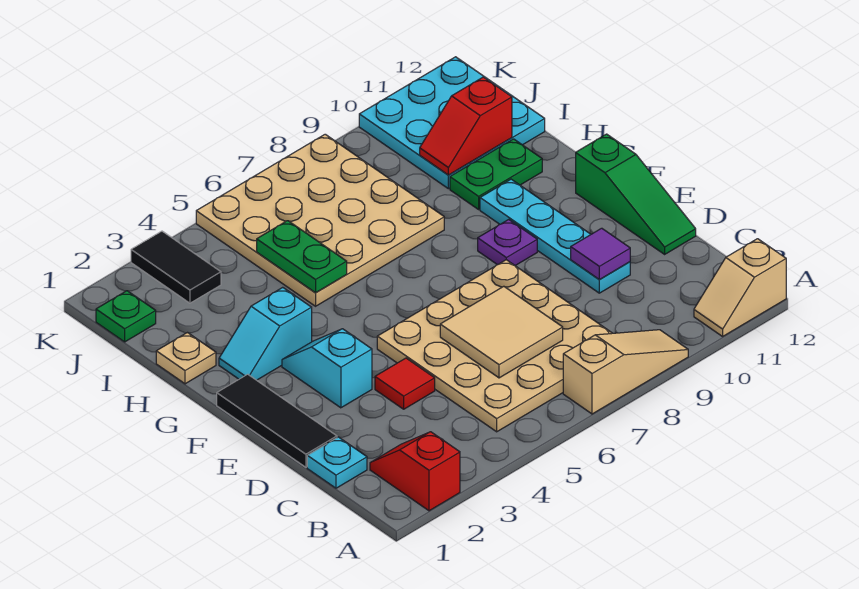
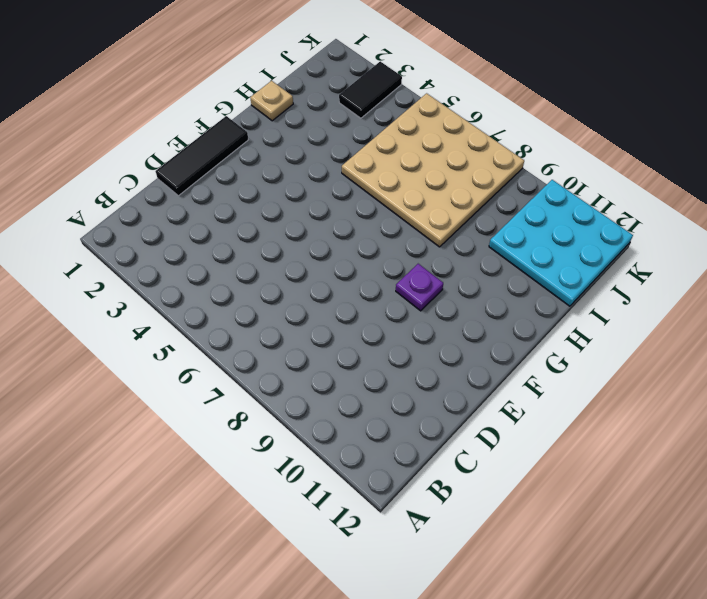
none -> red slope A2:B2 level 1 top A
none -> tan slope A7:A9 level 1 top 7
none -> tan slope A11:A12 level 1 top 12

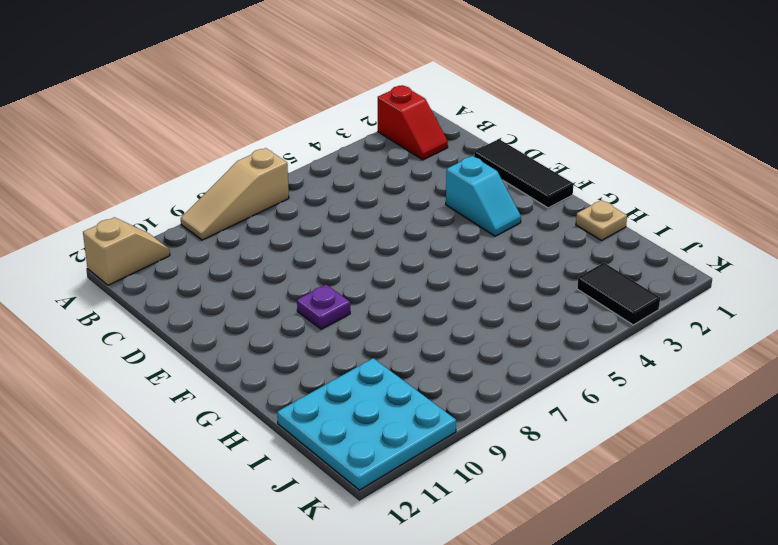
none -> tan plate B5:E8 level 1
none -> cyan plate C1 level 1
none -> red tile D4 level 1

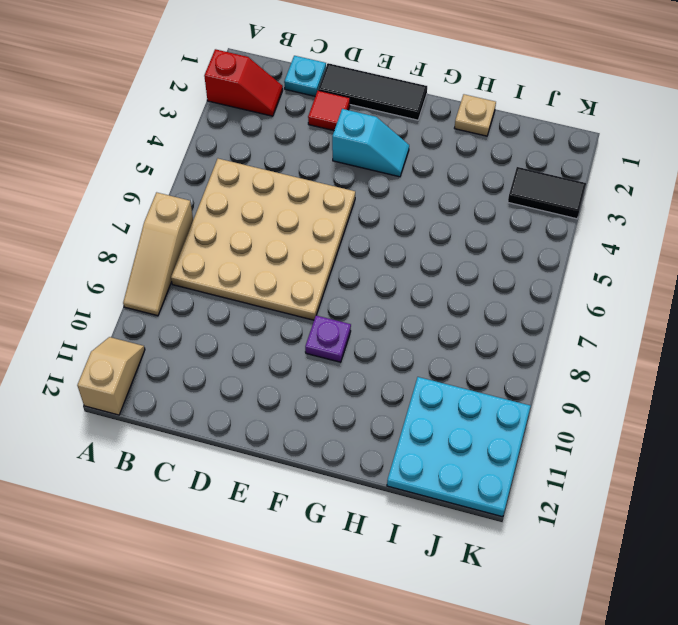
red tile D2 level 1 -> red tile D4 level 1
none -> cyan plate D10:G10 level 1
none -> green slope D12:F12 level 1 top F
none -> cyan slope G2:G3 level 1 top 3

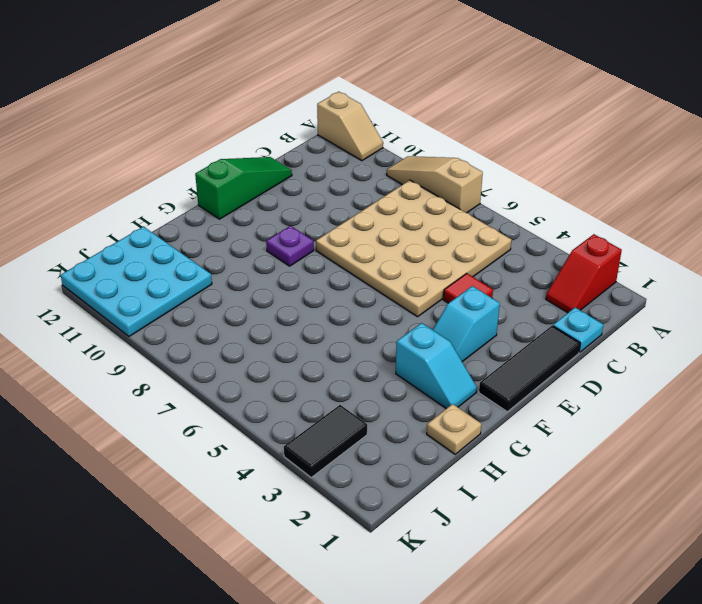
none -> cyan plate D10:G10 level 1
none -> tan plate H5:K8 level 1
none -> green plate H10:H11 level 1

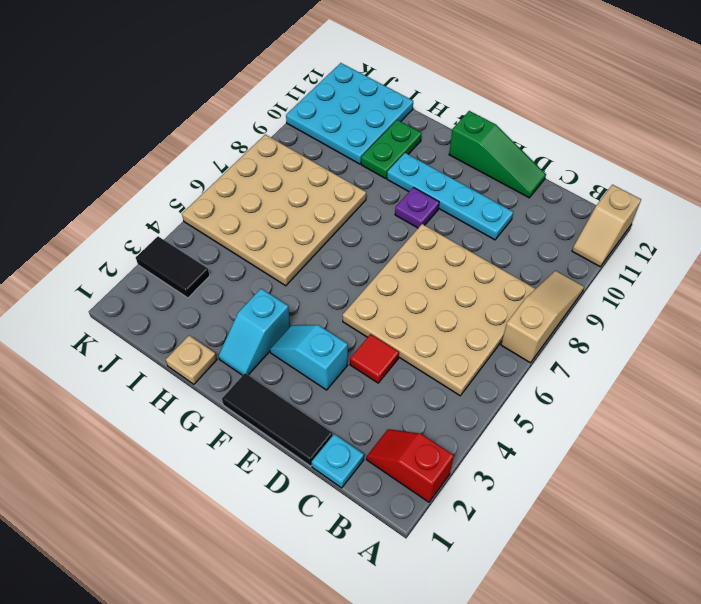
none -> green plate J1 level 1
none -> tan tile C6:D7 level 2
none -> purple tile D10 level 2

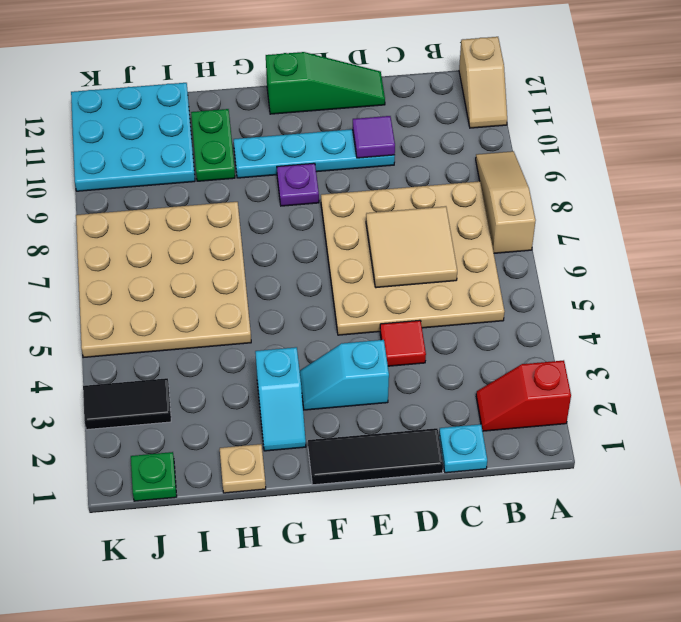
none -> green plate H5:I5 level 2
none -> red slope I10:I11 level 2 top 11

